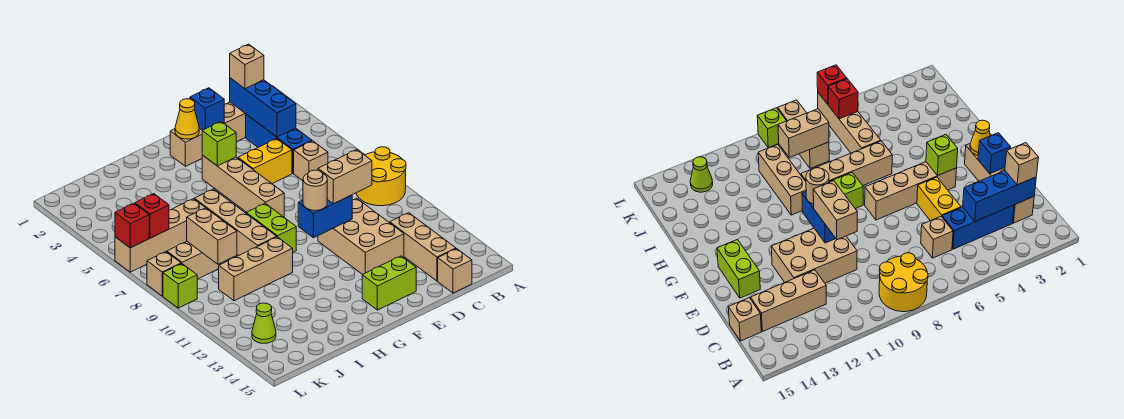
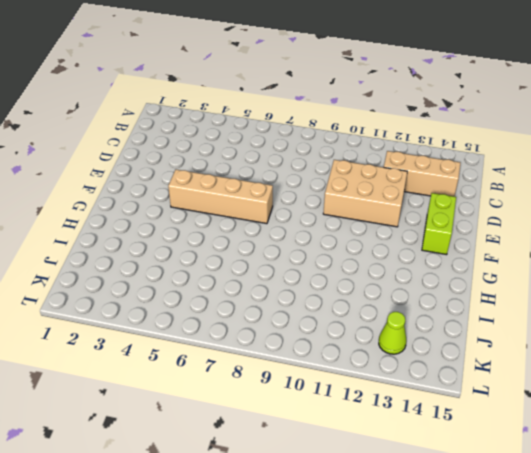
none -> yellow round brick A8:B9 level 1
none -> tan brick C2:F2 level 1
none -> blue brick C3:C5 level 1

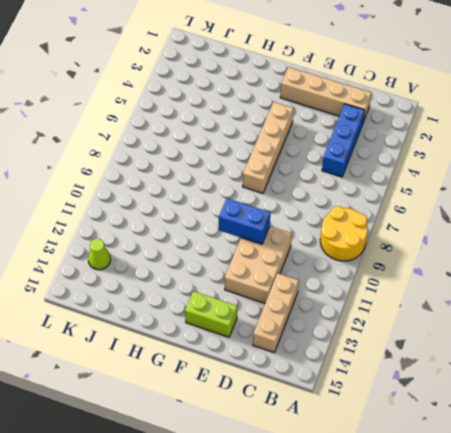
none -> tan brick C6 level 1
none -> tan brick C15 level 1
none -> yellow brick D5:E5 level 1

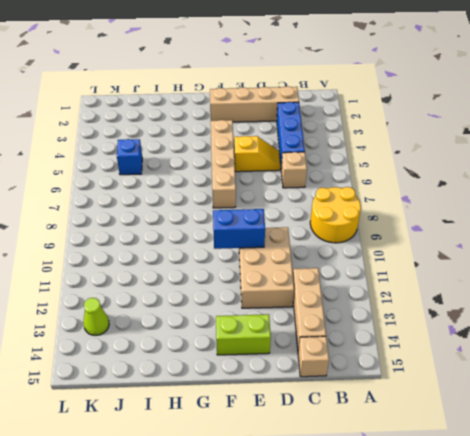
yellow slope D5:E5 level 1 top E -> yellow brick D5:E5 level 1
blue brick J5 level 1 -> blue brick E2 level 2
none -> lime brick G8:G9 level 1
none -> tan brick H6:H9 level 1
none -> tan brick H10:J10 level 1

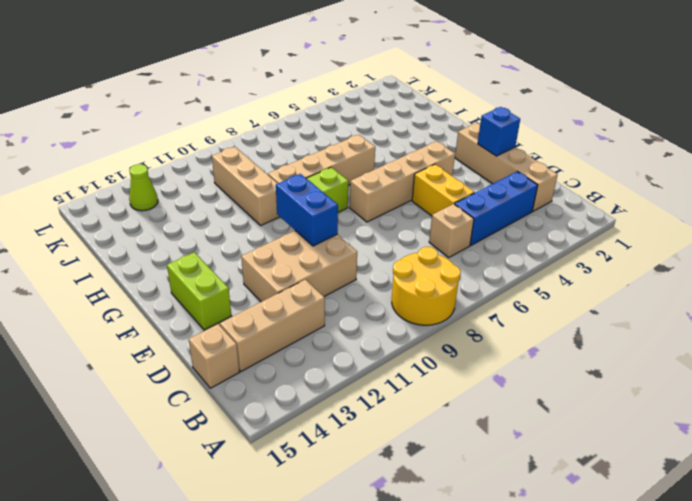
none -> tan brick I6:L6 level 1
none -> tan brick J8:K8 level 1
none -> tan brick L8 level 1

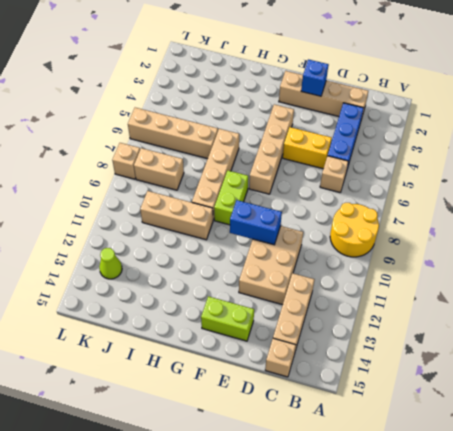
none -> lime brick L9 level 1
none -> blue brick C2:C4 level 2
none -> yellow cone F2 level 2

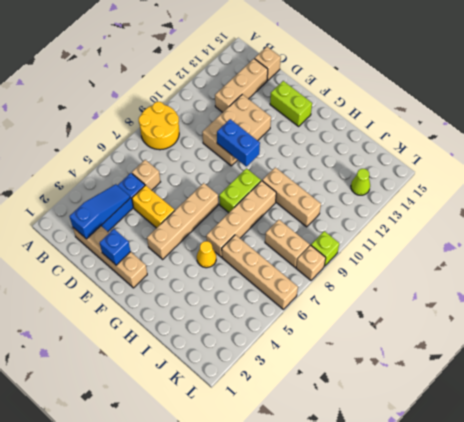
blue slope C2:C4 level 2 top 2 -> blue brick C2:C4 level 2
yellow cone H5 level 1 -> yellow cone F2 level 2
none -> lime brick F4 level 2
none -> tan brick J8:J9 level 2
none -> red brick K6 level 2

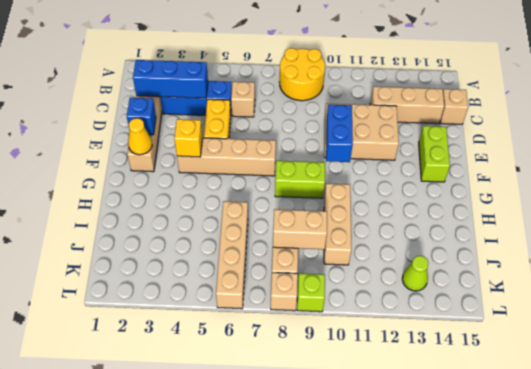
yellow brick F4 level 2 -> lime brick F4 level 2
none -> tan brick H6:H9 level 1
none -> red brick K6 level 2
none -> red brick L6 level 2

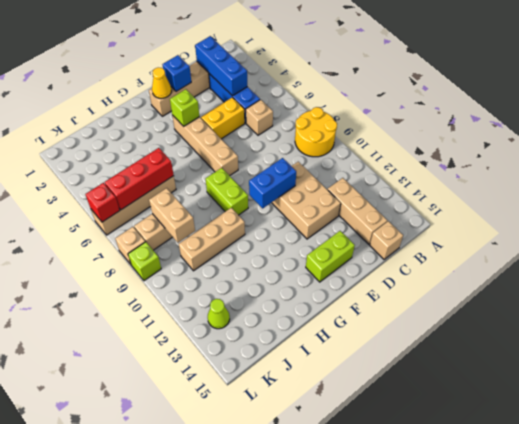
red brick I6:K6 level 2 -> red brick K6 level 2
none -> tan brick H6:H9 level 1
none -> tan brick C2 level 3
none -> tan brick D10:E10 level 3

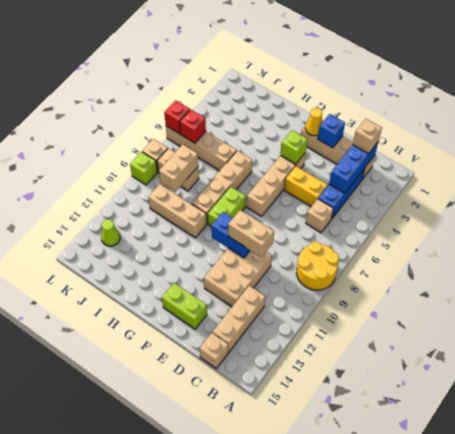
none -> tan round brick F10 level 3

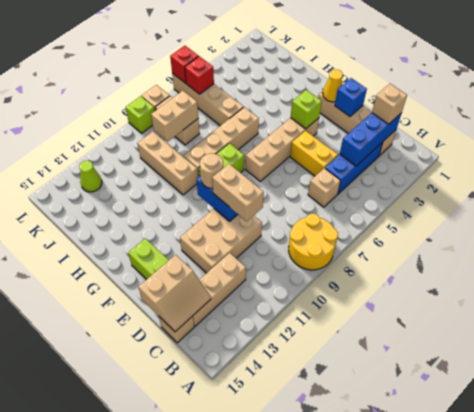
tan slope C14:D15 level 2 top D -> none

